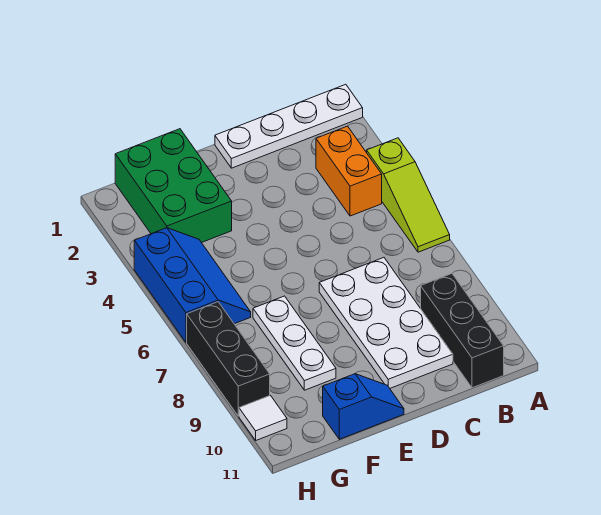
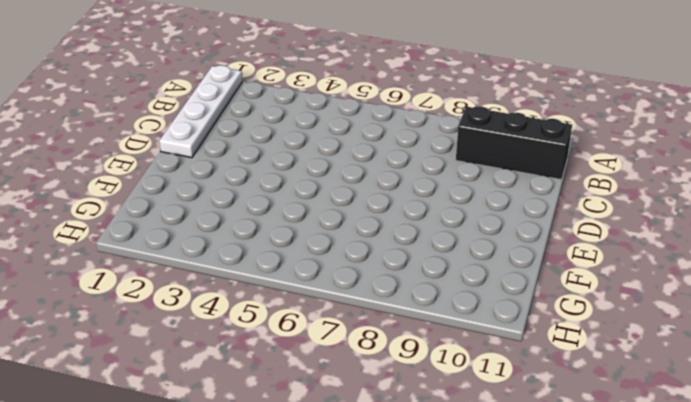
none -> lime slope A4:A6 level 1 top 4
none -> orange brick B3:B4 level 1

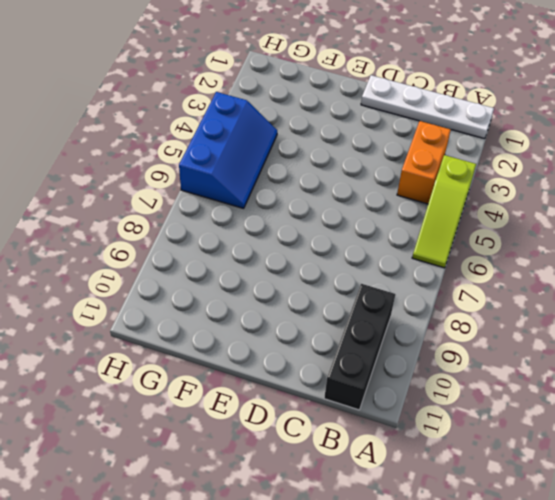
none -> white plate C7:D10 level 1
none -> blue slope E11:F11 level 1 top F

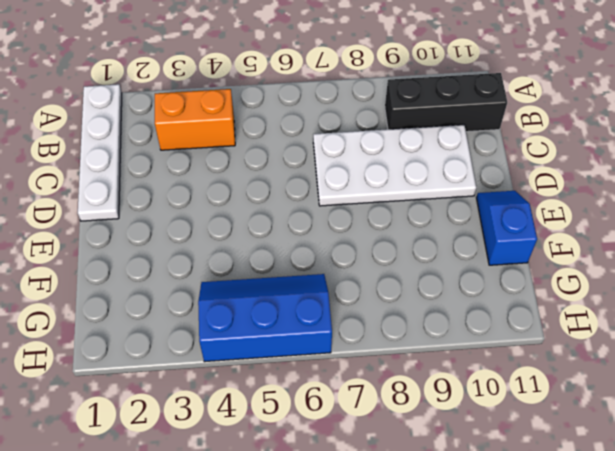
none -> lime slope A4:A6 level 1 top 4
none -> green brick F1:G3 level 1

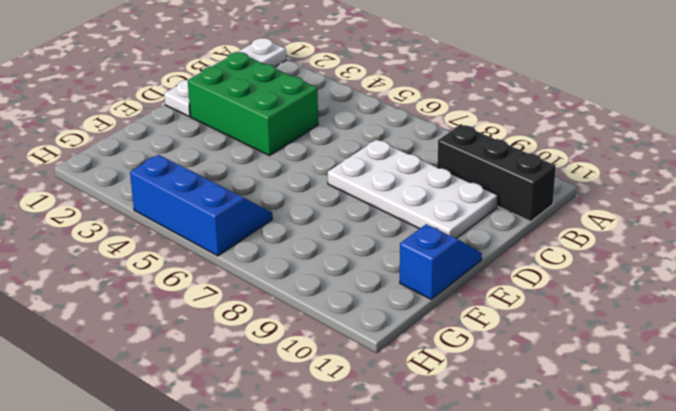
green brick C2:D4 level 1 -> green brick F1:G3 level 1
none -> lime slope A4:A6 level 1 top 4
none -> orange brick B3:B4 level 1

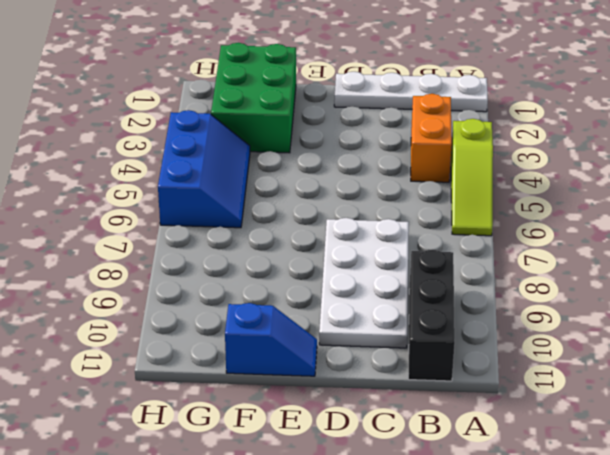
none -> white plate F7:F9 level 1
none -> black brick H7:H9 level 1

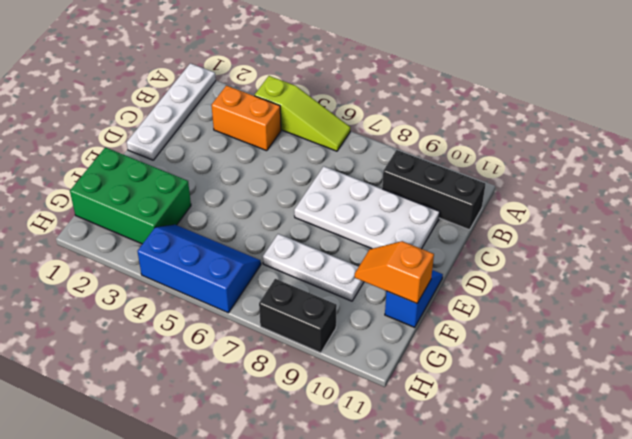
orange slope F10:F11 level 2 top 11 -> none
black brick H8:H9 level 1 -> black brick H7:H9 level 1
none -> white tile H10 level 1

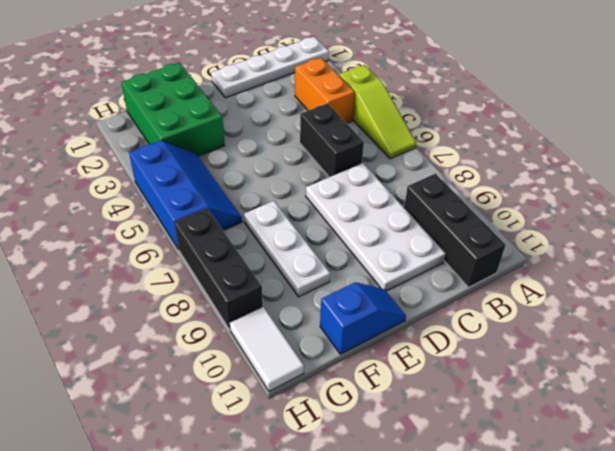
black brick C5:C6 level 1 -> none
white tile H10:H11 level 1 -> white tile H10 level 1

